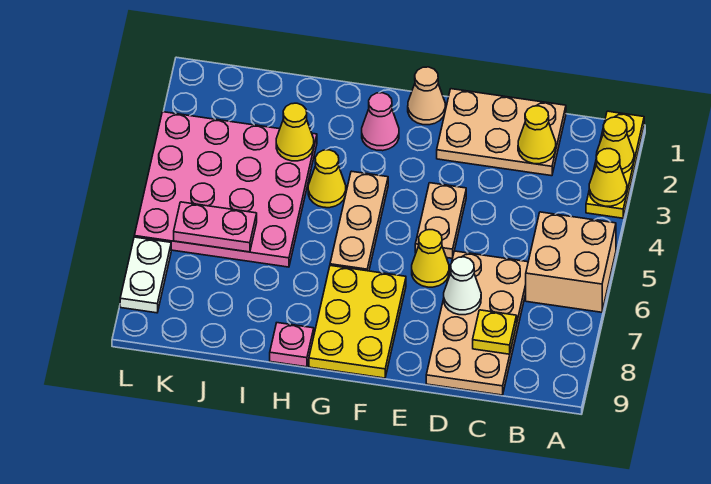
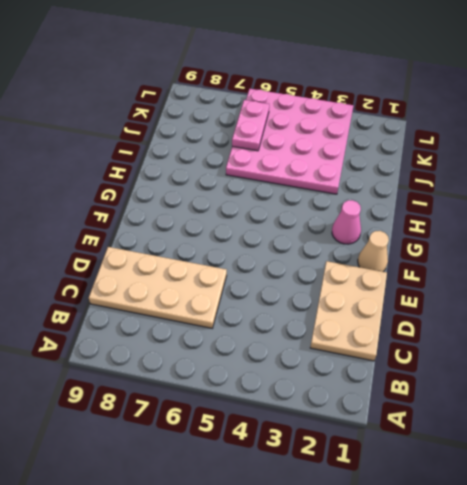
none -> yellow plate A1:A3 level 1
none -> tan brick A5:B6 level 1
none -> tan plate E4:E5 level 1

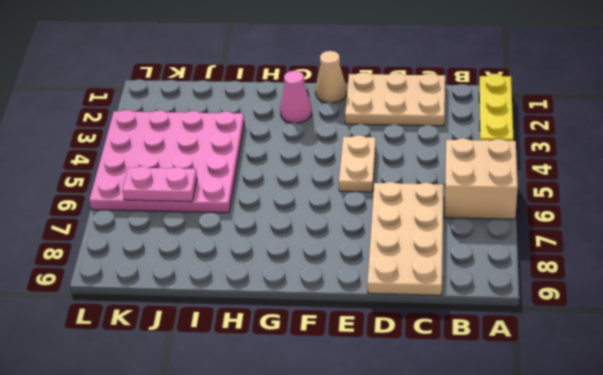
none -> yellow cone E6 level 1
none -> yellow plate F7:G9 level 1
none -> tan plate G4:G6 level 1

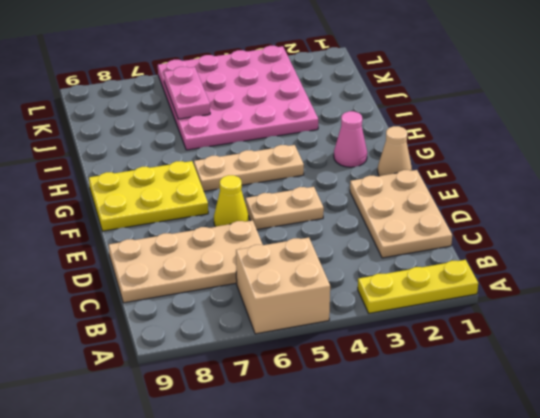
none -> yellow cone H4 level 1
none -> pink plate H9 level 1
none -> white plate L7:L8 level 1

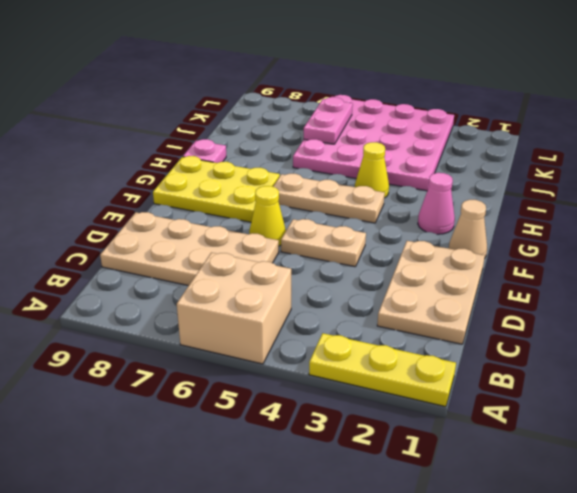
none -> white plate L7:L8 level 1
none -> yellow cone A2 level 2
none -> yellow cone A3 level 2

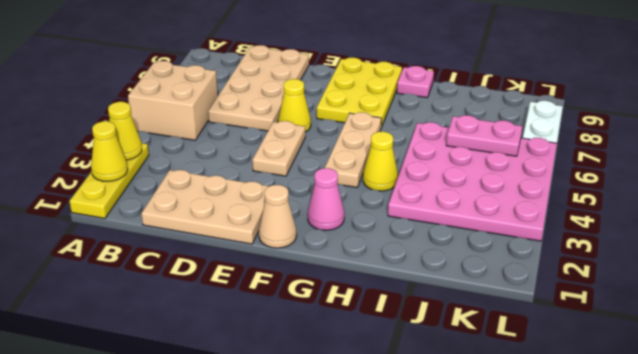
none -> yellow cone C2 level 2
none -> yellow plate C8 level 2
none -> white cone D7 level 2

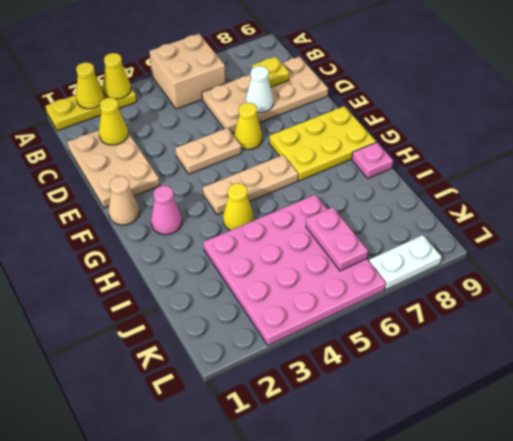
none -> yellow cone I3 level 2

